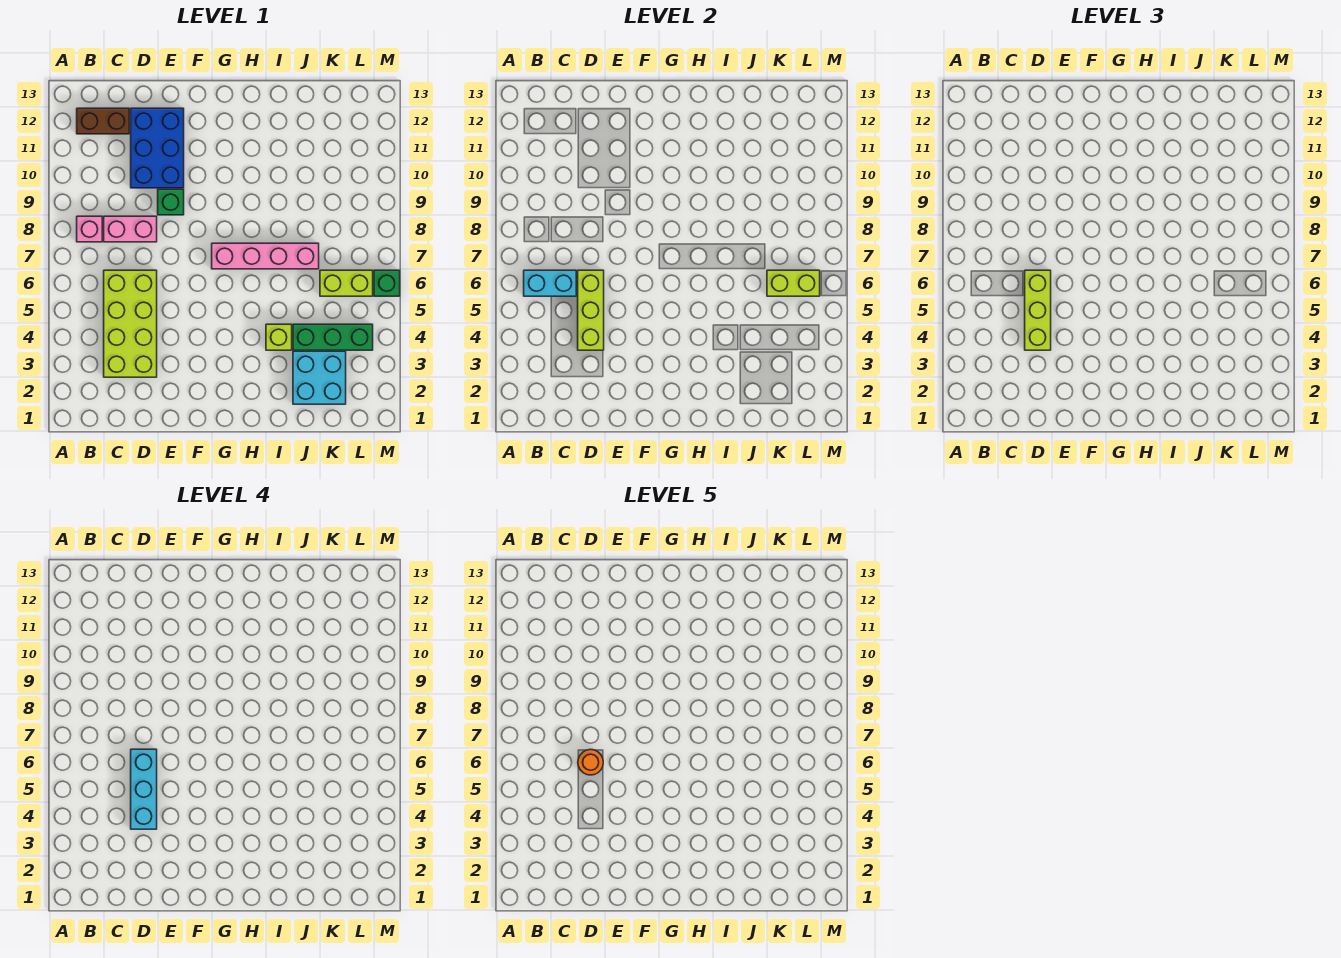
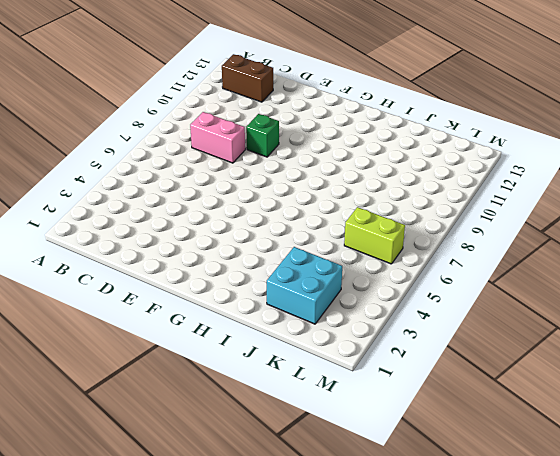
none -> pink brick B8 level 1
none -> lime brick C3:D6 level 1
none -> blue brick D10:E12 level 1

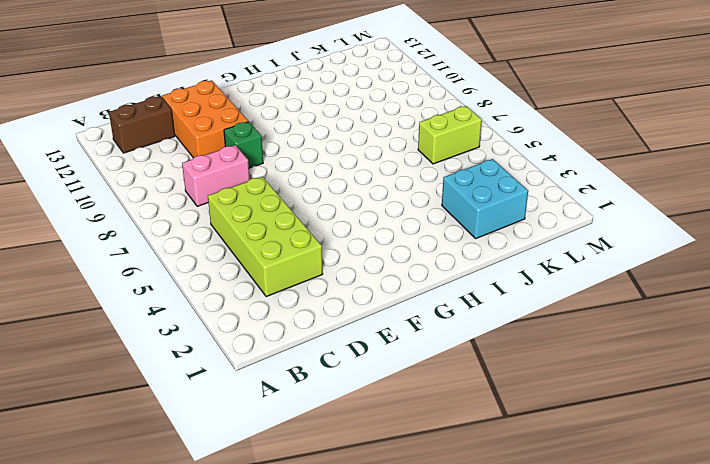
orange brick D10:E12 level 1 -> blue brick D10:E12 level 1
none -> pink brick B8 level 1
none -> pink brick G7:J7 level 1
none -> lime brick I4 level 1

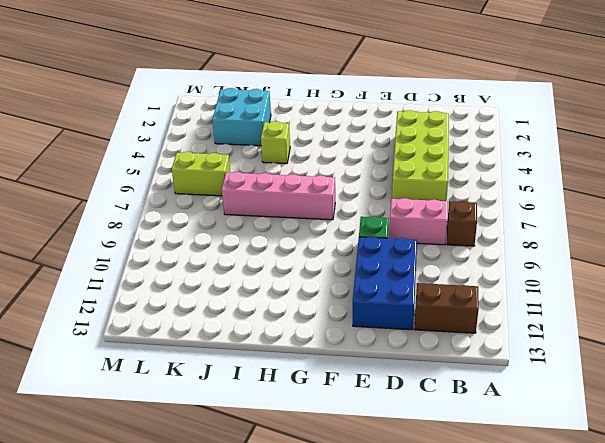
brown brick B8 level 1 -> pink brick B8 level 1
none -> green brick J4:L4 level 1
none -> green brick M6 level 1
none -> cyan brick B6:C6 level 2

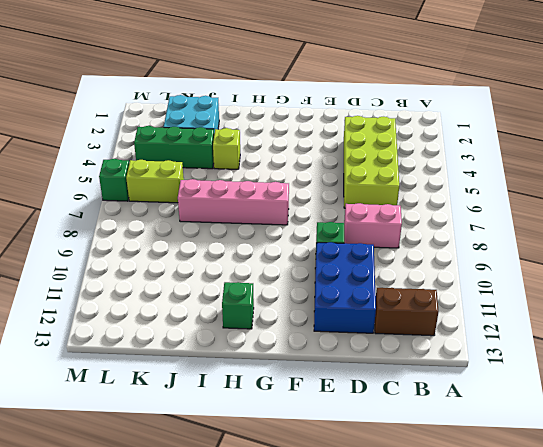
green brick H12 level 1 -> none
none -> pink brick B8 level 1
none -> cyan brick B6:C6 level 2
none -> lime brick D4:D6 level 2

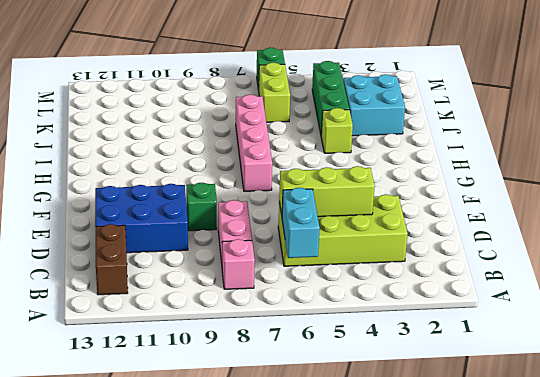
none -> lime brick K6:L6 level 2
none -> lime brick D4:D6 level 3
none -> cyan brick D4:D6 level 4

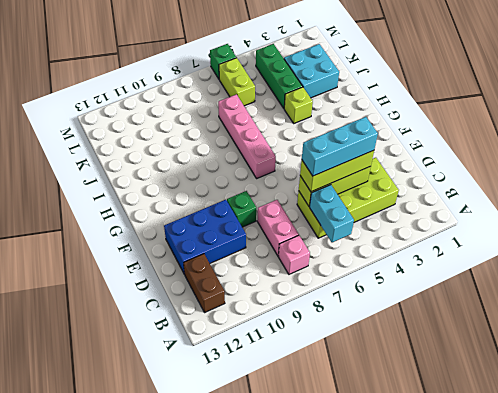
none -> lime brick K6:L6 level 2
none -> orange round brick D6 level 5

